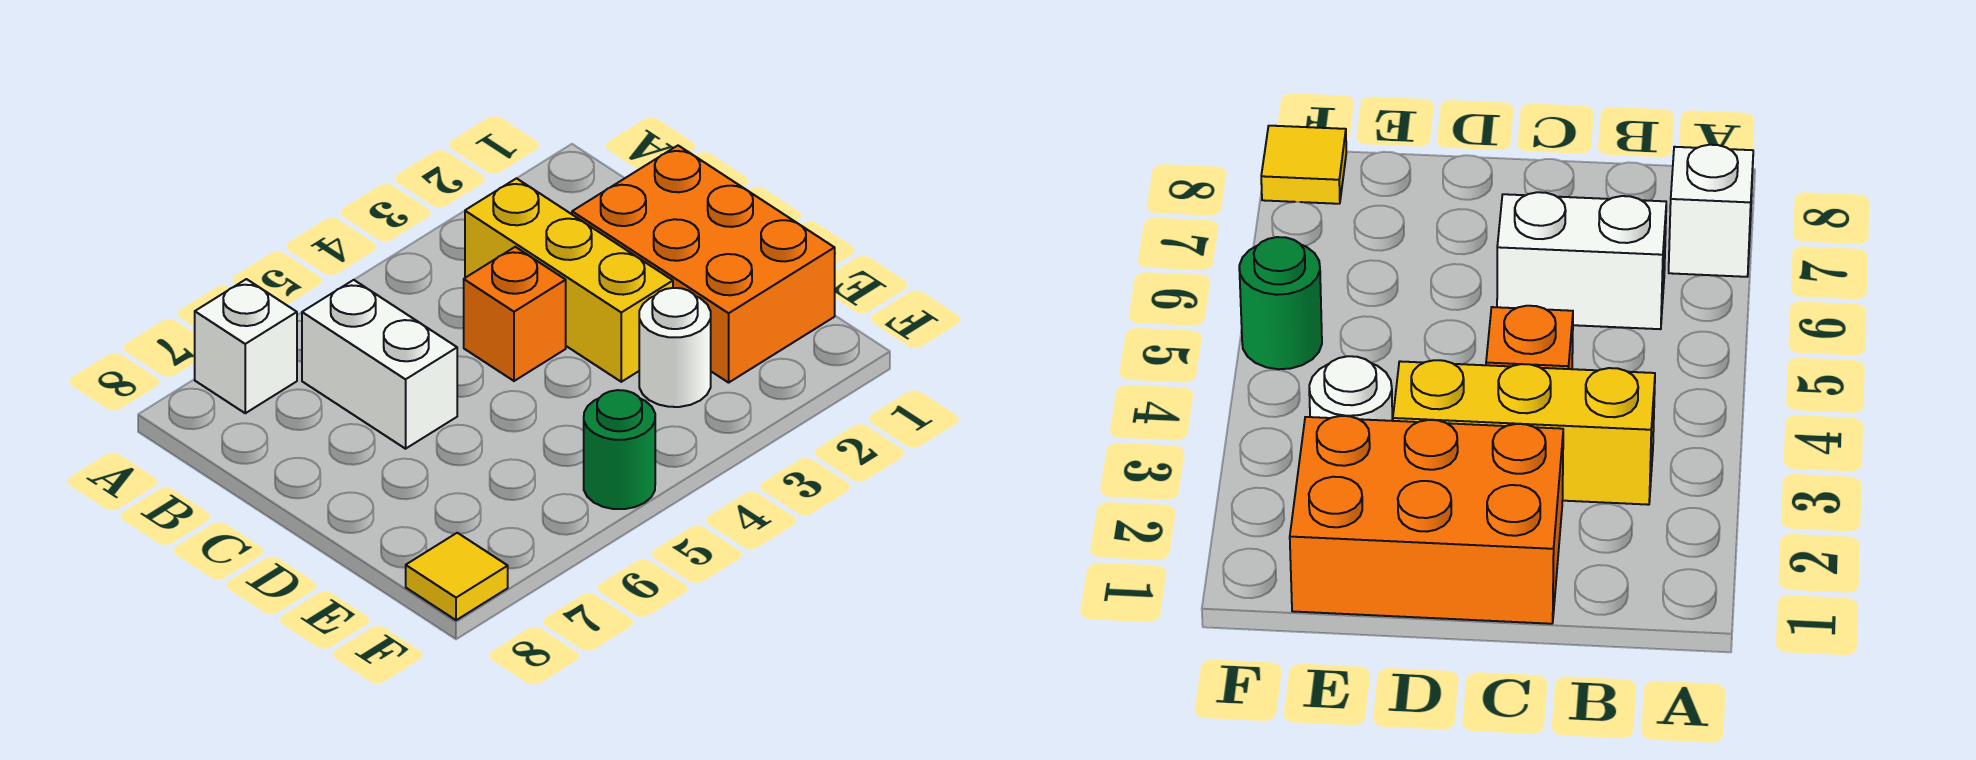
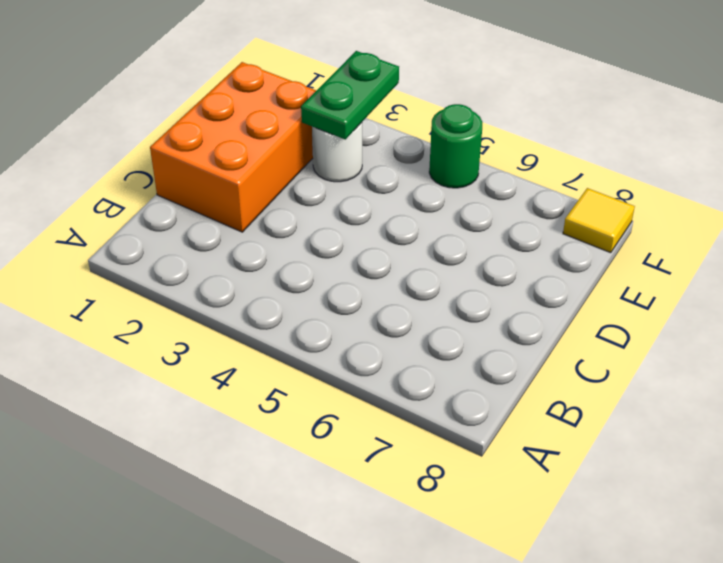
green plate E3:F3 level 2 -> none
none -> white brick A7 level 1
none -> yellow brick B3:D3 level 1

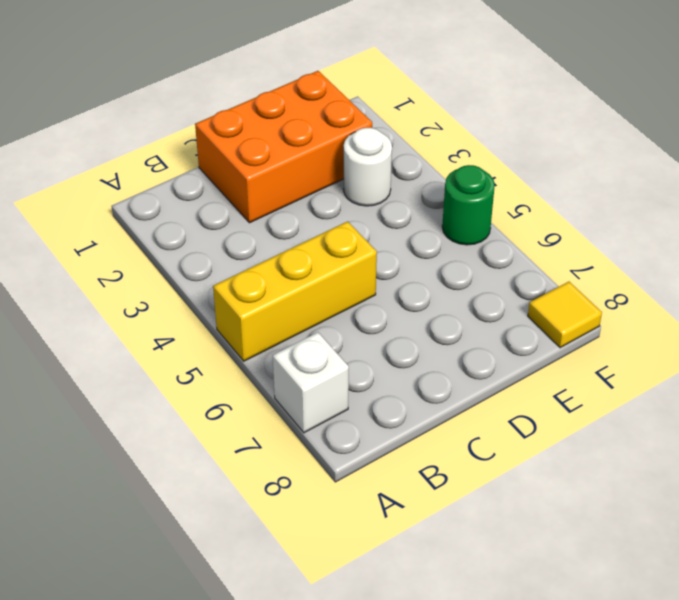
yellow brick A5:C5 level 1 -> yellow brick B3:D3 level 1
none -> white brick B6:C6 level 1
none -> orange brick C4 level 1

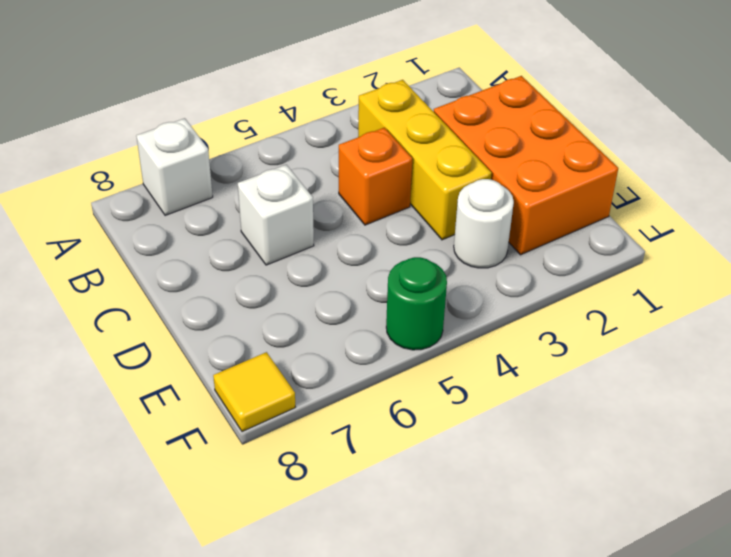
white brick C6 level 1 -> white brick B6:C6 level 1

